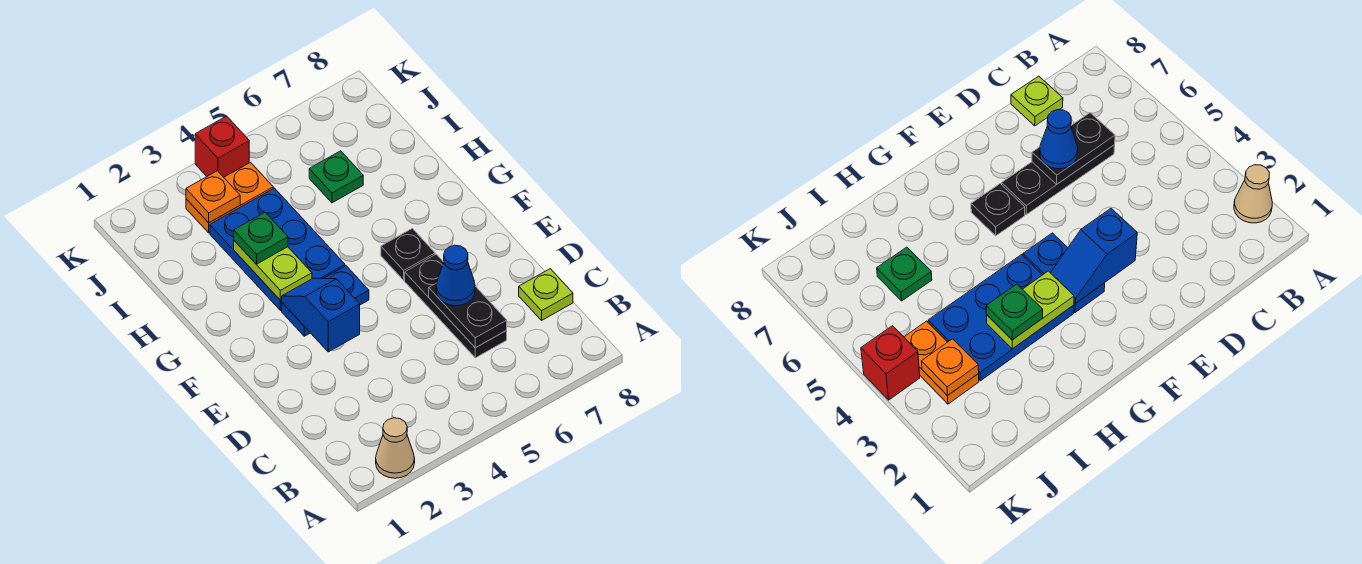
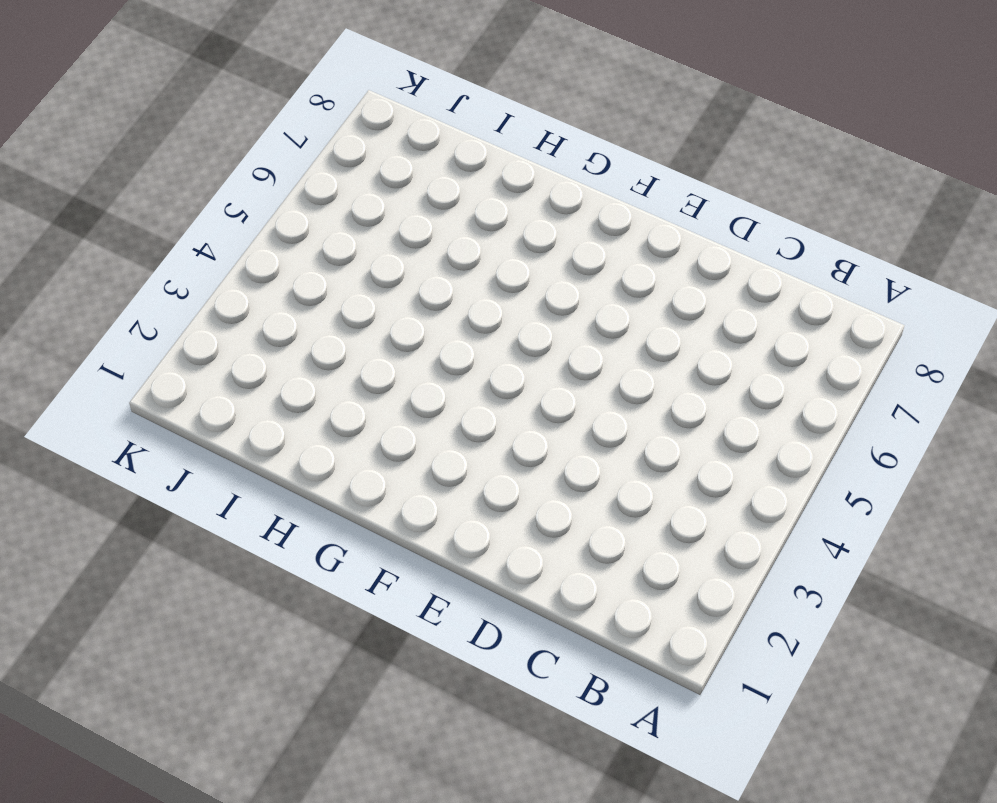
none -> tan cone A2 level 1
none -> black plate C6:E6 level 1
none -> lime plate C8 level 1

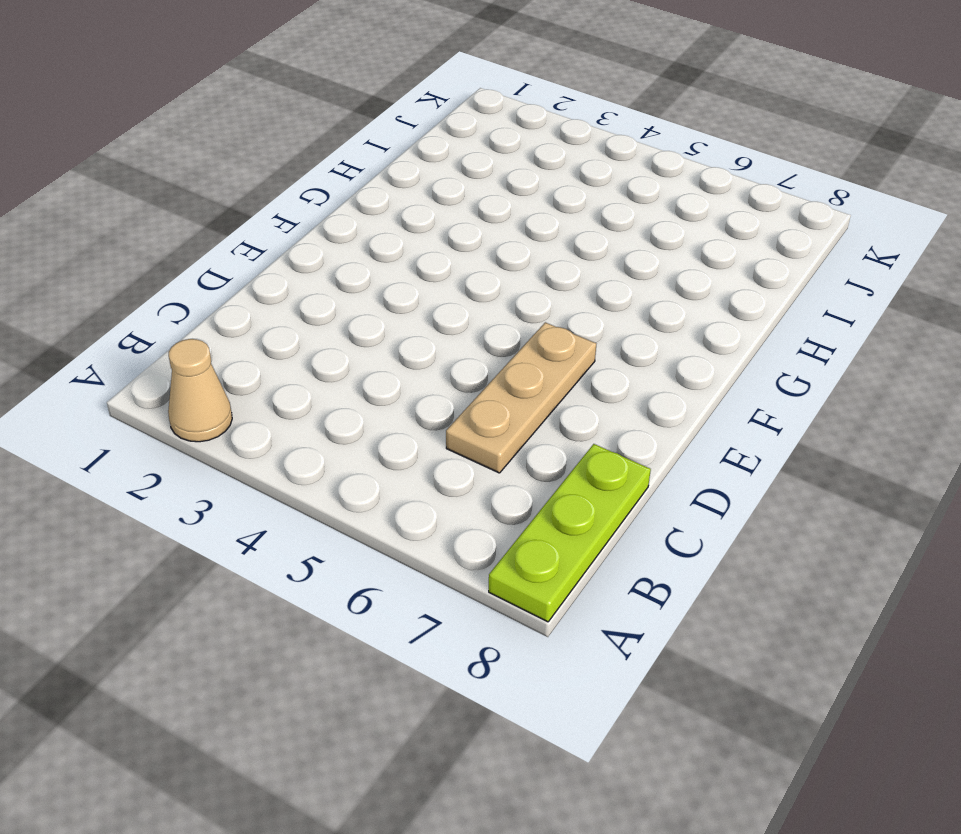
lime plate A8:C8 level 1 -> lime plate C8 level 1
tan plate C6:E6 level 1 -> black plate C6:E6 level 1
none -> blue plate F3:F4 level 1
none -> black plate F6 level 1
none -> blue plate G3:I4 level 1

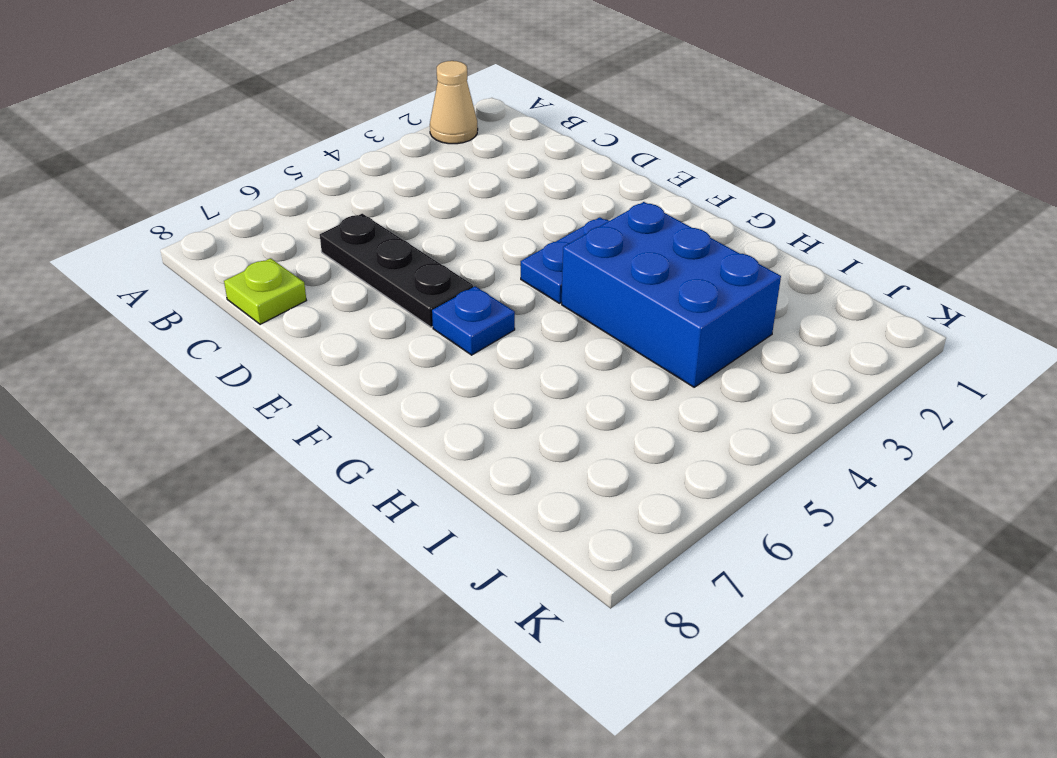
blue plate F6 level 1 -> black plate F6 level 1
blue brick G3:I4 level 1 -> blue plate G3:I4 level 1
none -> green plate I6 level 1
none -> orange plate J3:J4 level 1
none -> red brick K4 level 1

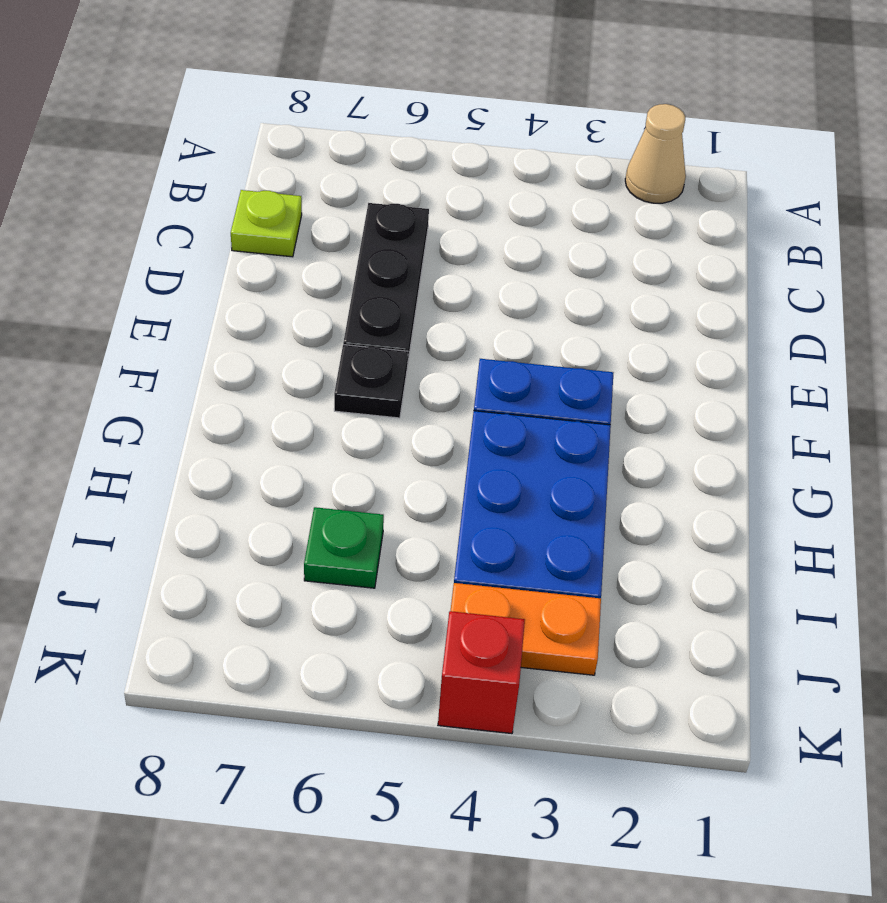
none -> black plate C6:D6 level 2
none -> blue slope E3:F3 level 2 top E
none -> lime plate G3:H3 level 2

